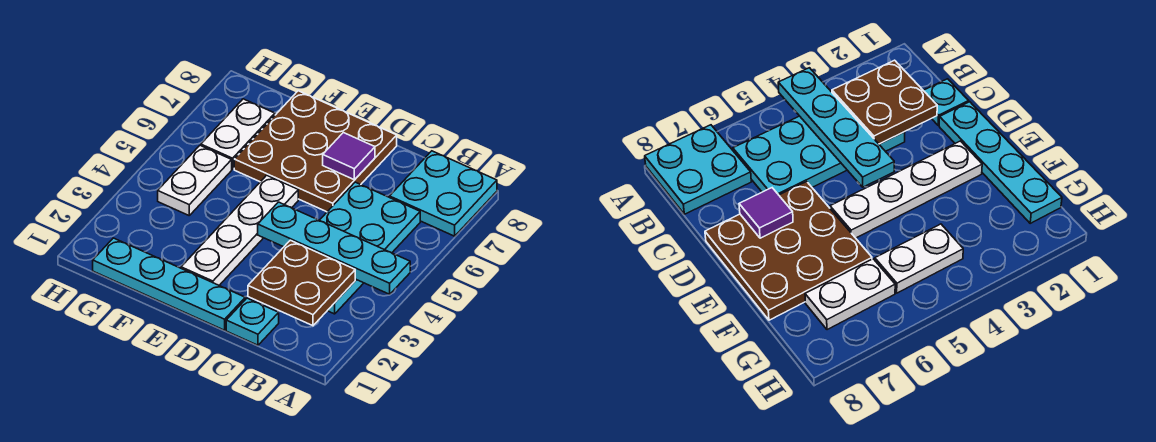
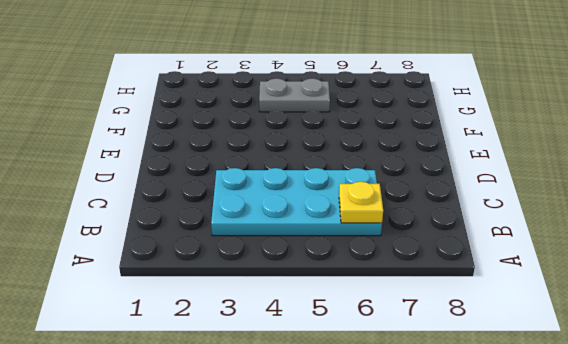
yellow plate B6 level 2 -> none
grey plate G4:G5 level 1 -> white plate G4:G5 level 1
none -> cyan plate A7:B8 level 1
none -> cyan plate C1 level 1

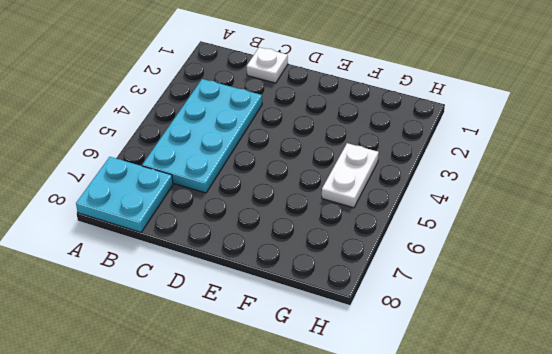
white plate C1 level 1 -> cyan plate C1 level 1
none -> cyan plate D1:G1 level 1
none -> brown plate D6:F8 level 1

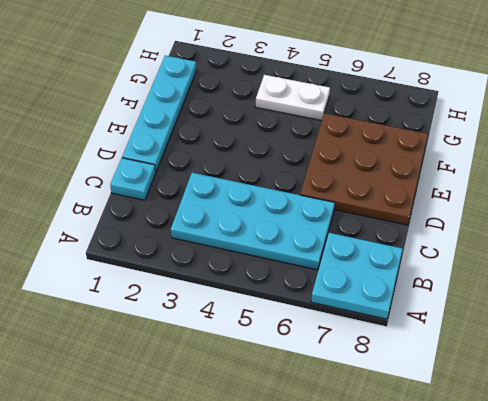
none -> white plate E2:E5 level 1
none -> white plate G6:G7 level 1

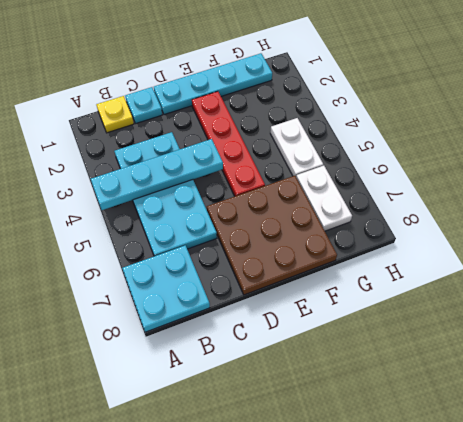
yellow plate B1 level 1 -> none
red plate E2:E5 level 1 -> white plate E2:E5 level 1
none -> brown plate B2:C3 level 2
none -> purple tile D7 level 2

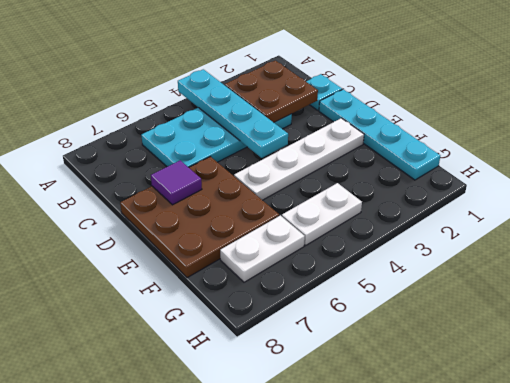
none -> cyan plate A7:B8 level 1

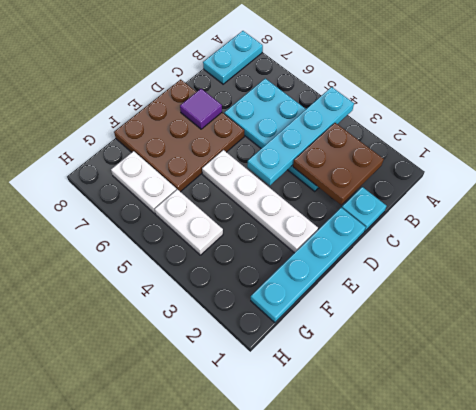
cyan plate A8:B8 level 1 -> cyan plate A7:B8 level 1

